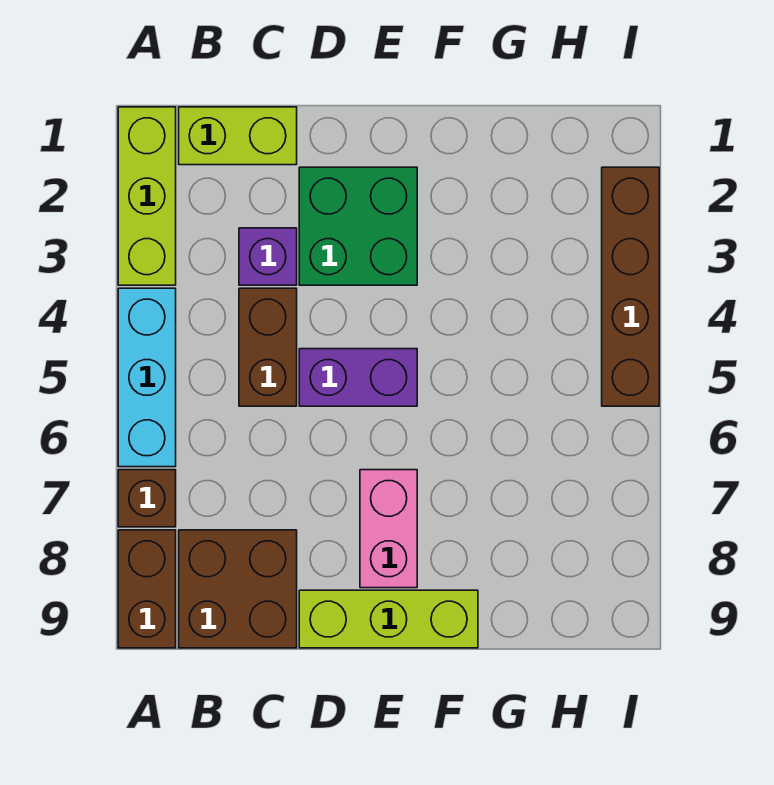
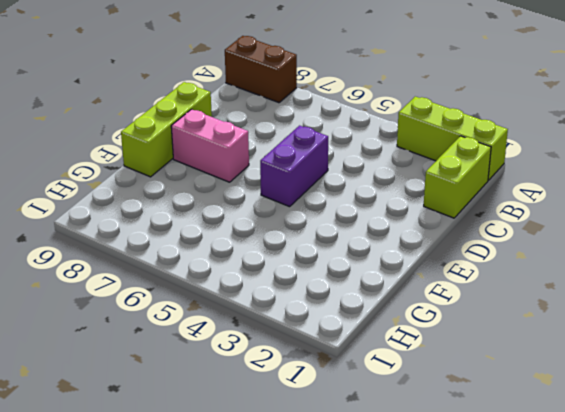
none -> cyan brick A4:A6 level 1
none -> brown brick A7 level 1
none -> brown brick B8:C9 level 1

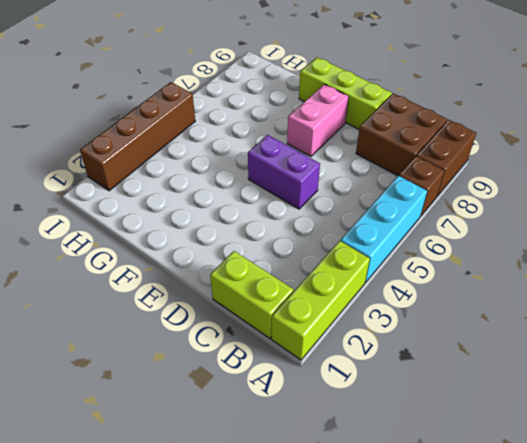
none -> purple brick C3 level 1
none -> brown brick C4:C5 level 1
none -> green brick D2:E3 level 1

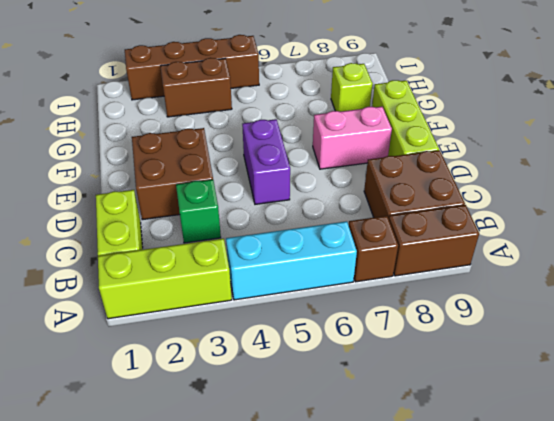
green brick C3 level 1 -> purple brick C3 level 1
brown brick D2:E3 level 1 -> green brick D2:E3 level 1
lime brick G8 level 1 -> none
brown brick H3:H4 level 1 -> brown brick C4:C5 level 1

